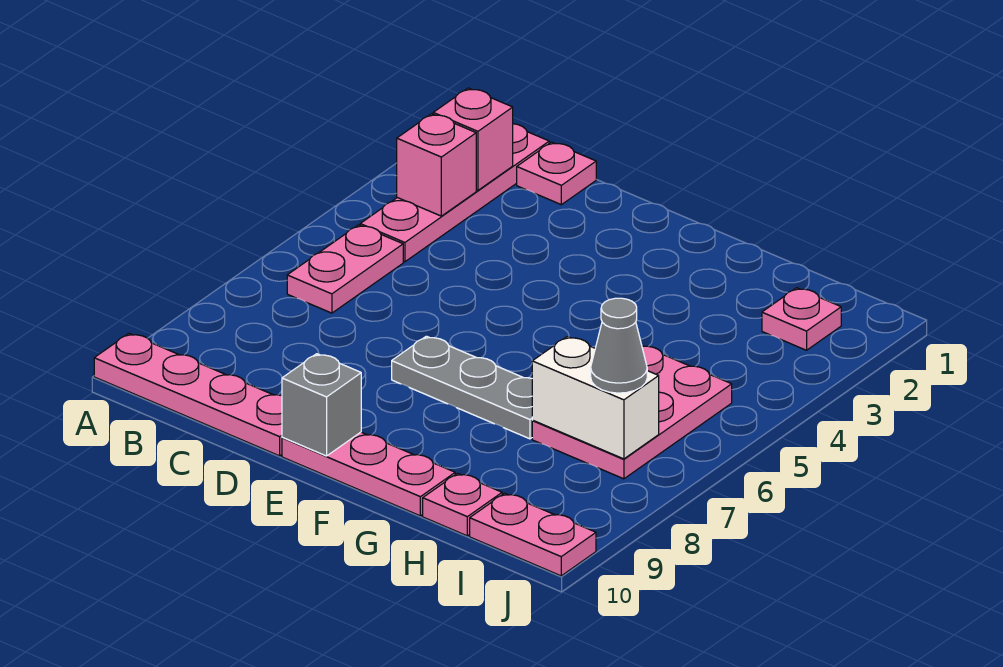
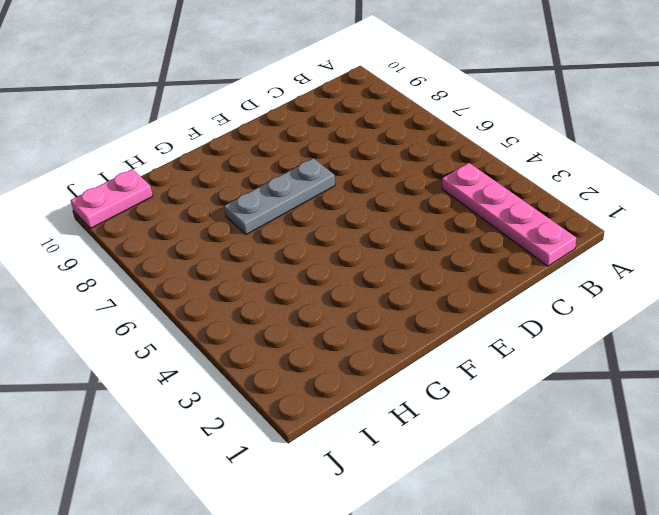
none -> pink plate A10:D10 level 1
none -> pink plate B5:B6 level 1
none -> pink plate C1 level 1

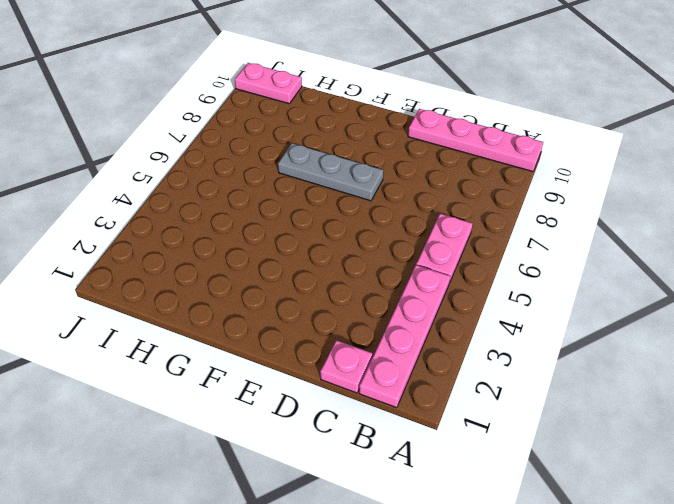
none -> pink plate E10:G10 level 1
none -> pink plate H5:I7 level 1
none -> pink plate H10 level 1

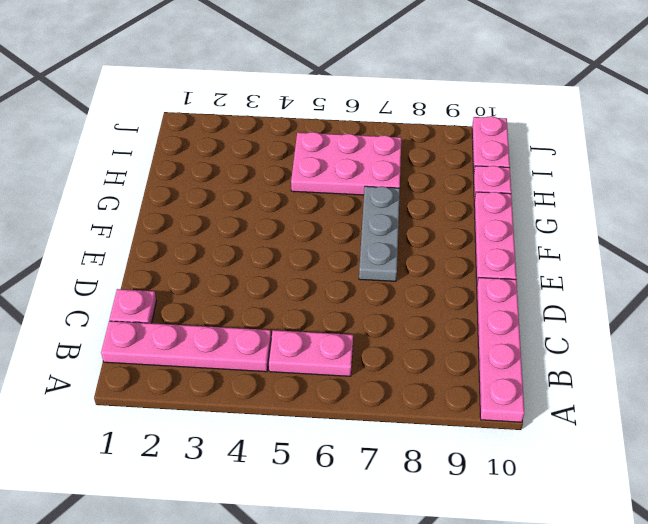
none -> pink plate I2 level 1
none -> pink brick B2 level 2
none -> pink brick B3 level 2

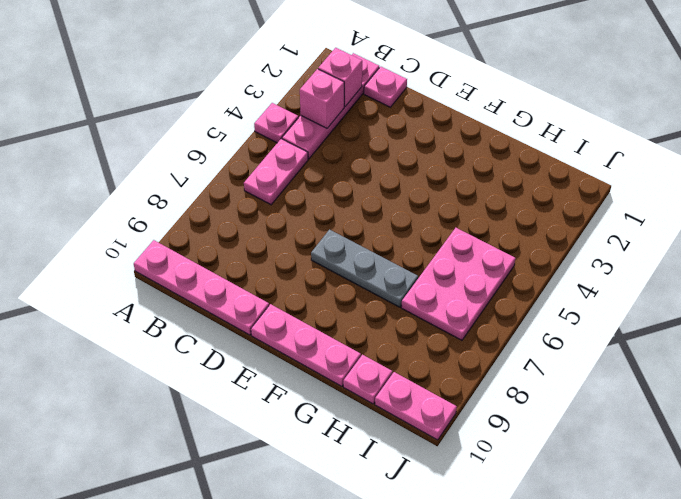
pink plate A4 level 1 -> pink plate I2 level 1
none -> grey brick E10 level 2
none -> white brick H7:I7 level 2
none -> grey cone I7 level 3

